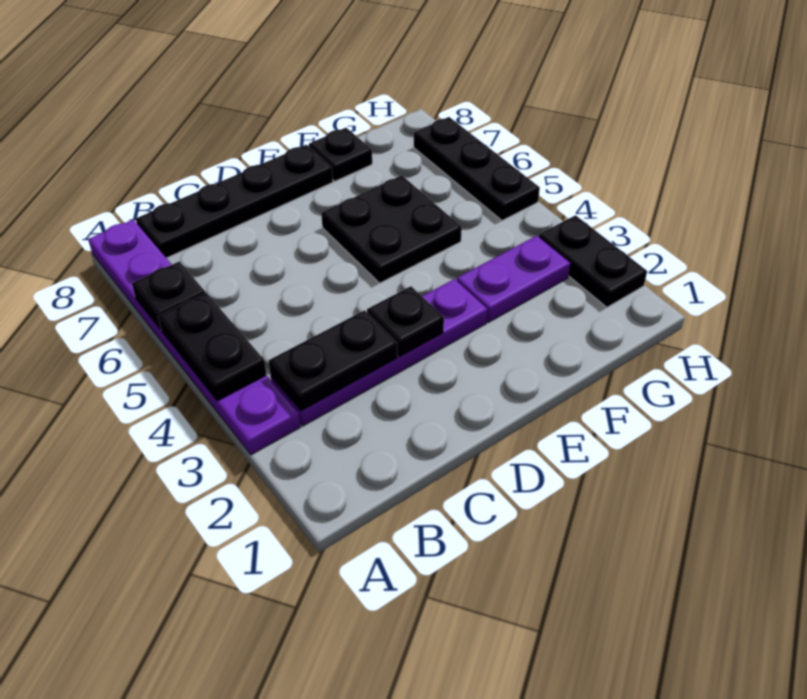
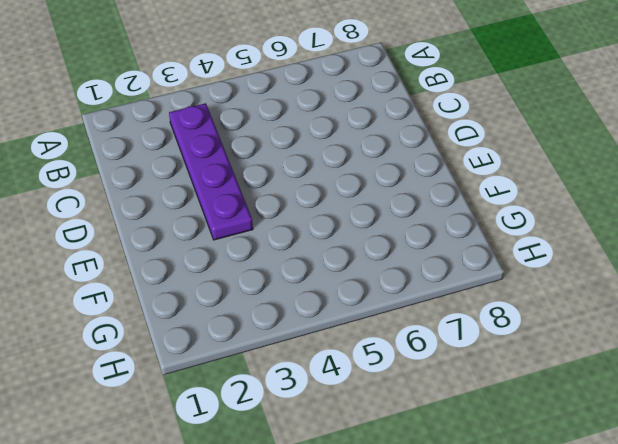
none -> purple plate A3:A8 level 1
none -> black plate B8:E8 level 1
none -> black plate E5:F6 level 1

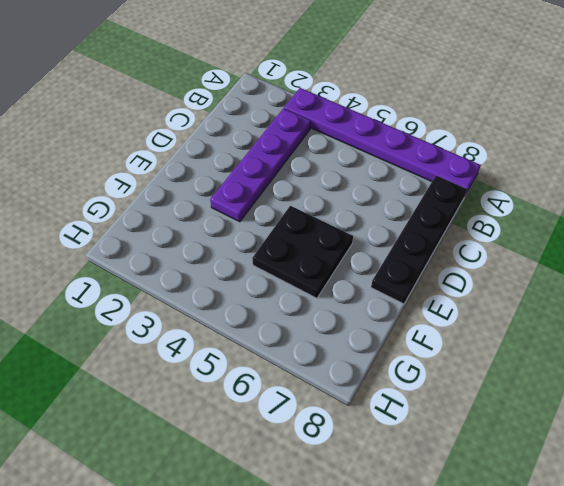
none -> purple plate F3:G3 level 1
none -> black plate F8 level 1
none -> black plate H2:H3 level 1

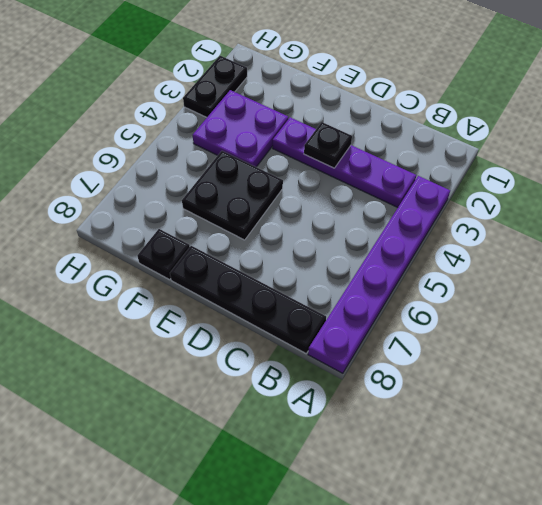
purple plate F3:G4 level 1 -> purple plate F3:G3 level 1
none -> black plate H5:H7 level 1
none -> black plate A4:A5 level 2
none -> black plate A6 level 2

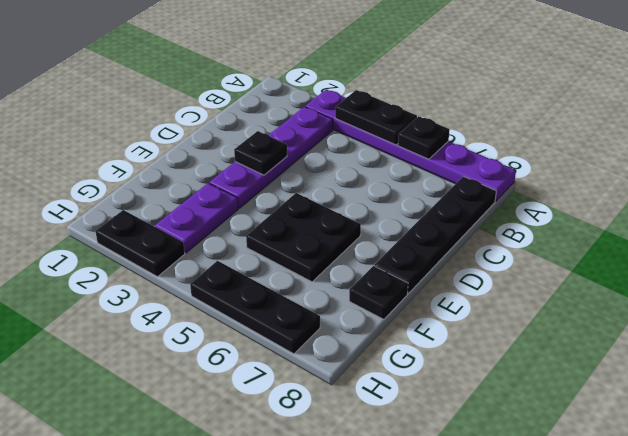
none -> black plate B3:C3 level 2

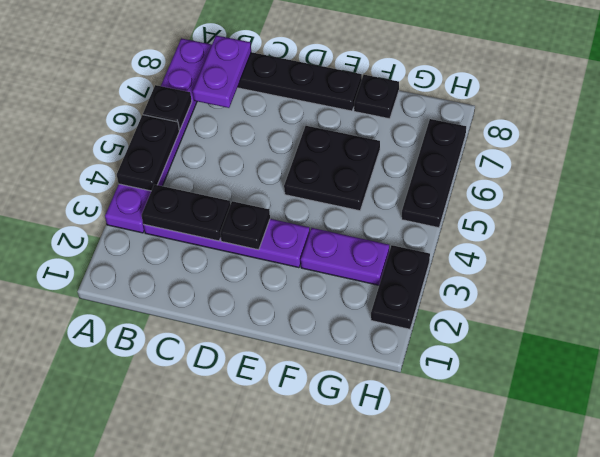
purple plate B7:B8 level 2 -> none

